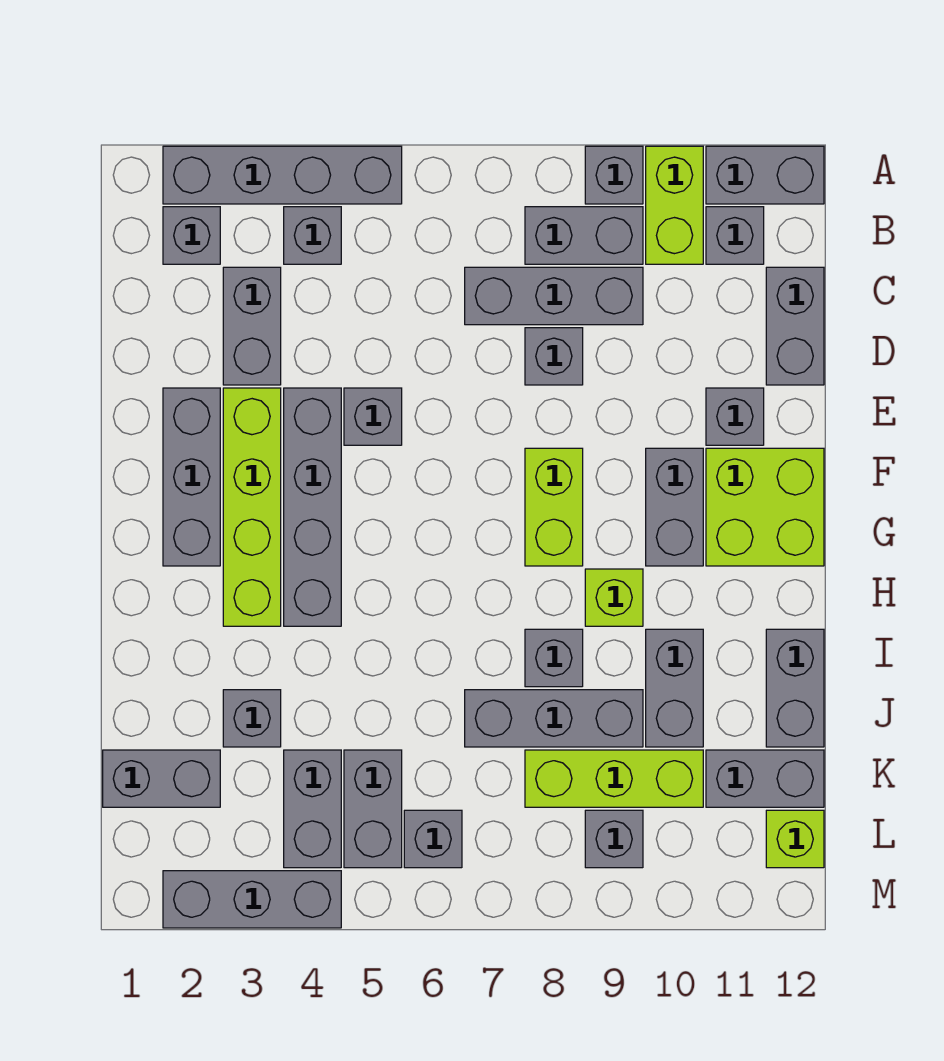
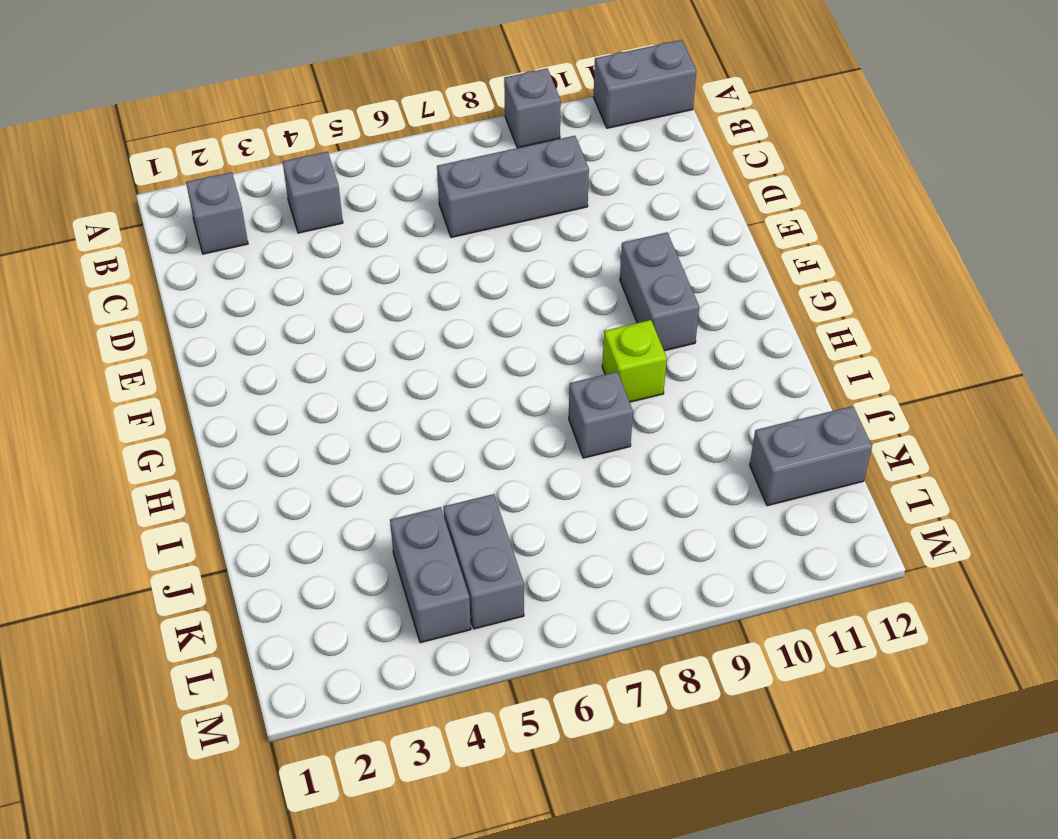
none -> grey brick A2:A5 level 1
none -> lime brick A10:B10 level 1
none -> grey brick B8:B9 level 1
none -> grey brick B11 level 1

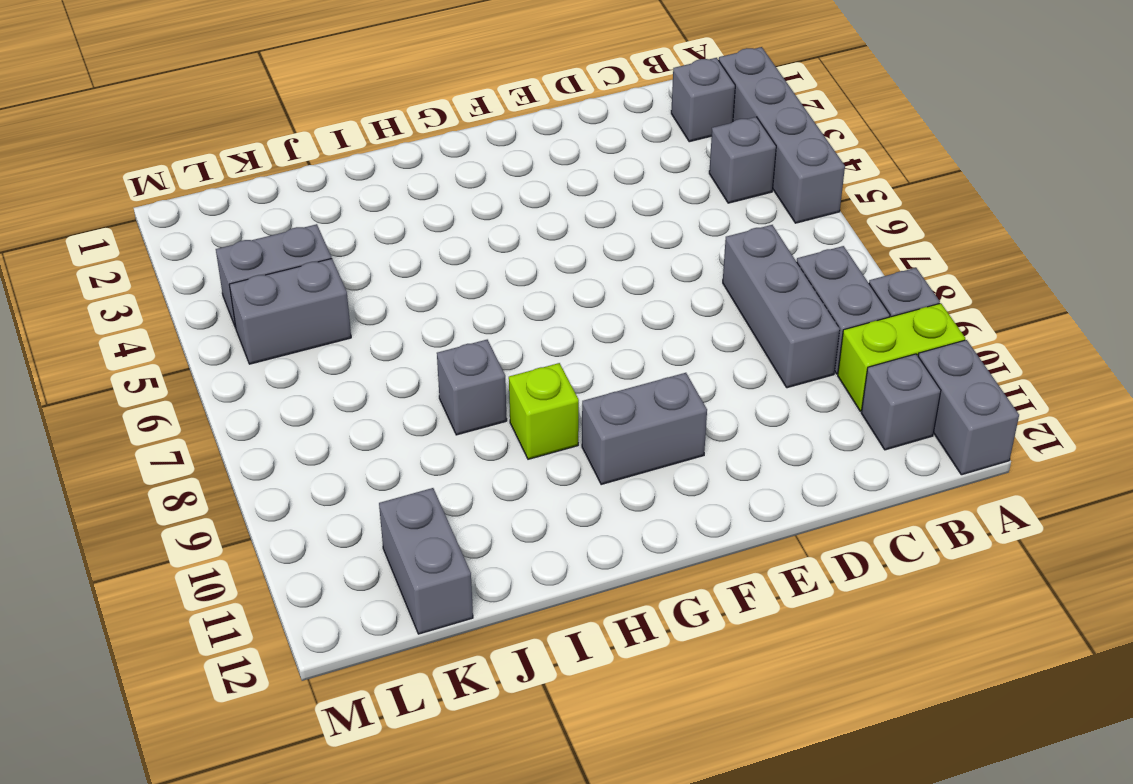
none -> grey brick C3:D3 level 1
none -> grey brick C12:D12 level 1
none -> grey brick D8 level 1
none -> grey brick E2:G2 level 1

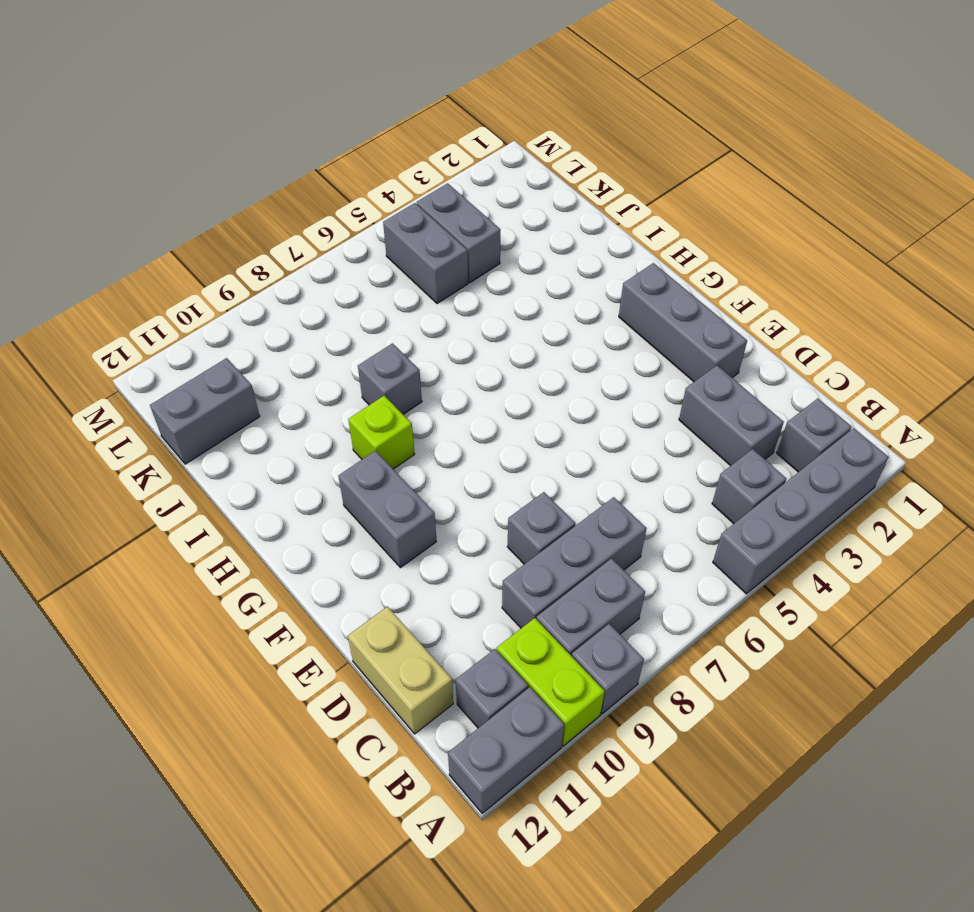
tan brick C12:D12 level 1 -> grey brick C12:D12 level 1
none -> lime brick E3:H3 level 1
none -> grey brick E4:H4 level 1
none -> grey brick E5 level 1
none -> grey brick E11 level 1

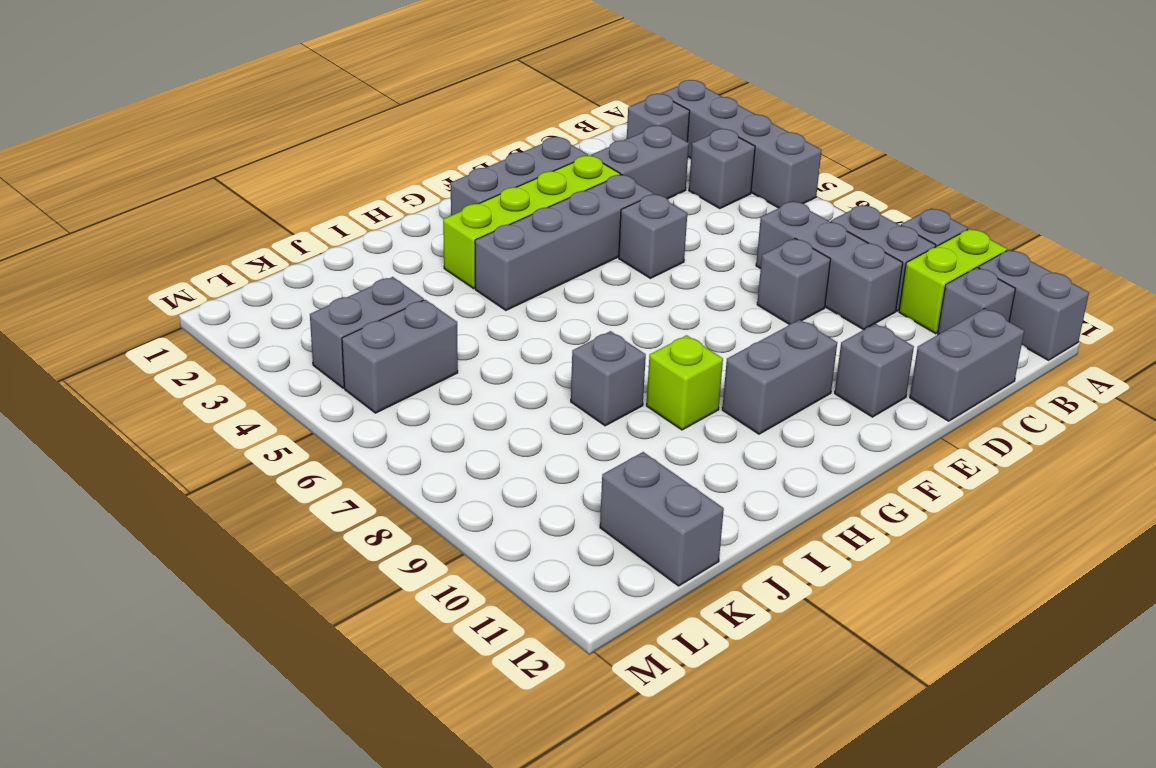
none -> lime brick F8:G8 level 1
none -> lime brick F11:G12 level 1
none -> grey brick I10:J10 level 1
none -> grey brick I12:J12 level 1

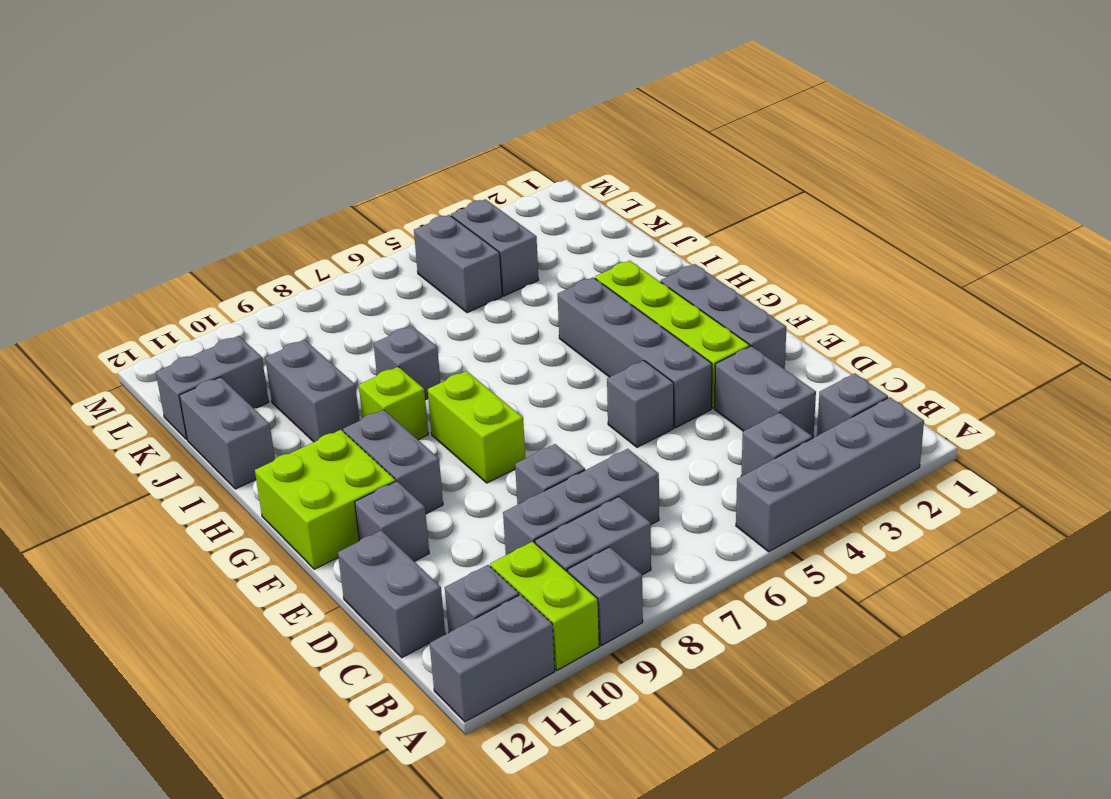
none -> grey brick J3 level 1
none -> grey brick J7:J9 level 1
none -> grey brick K1:K2 level 1
none -> lime brick K8:K10 level 1

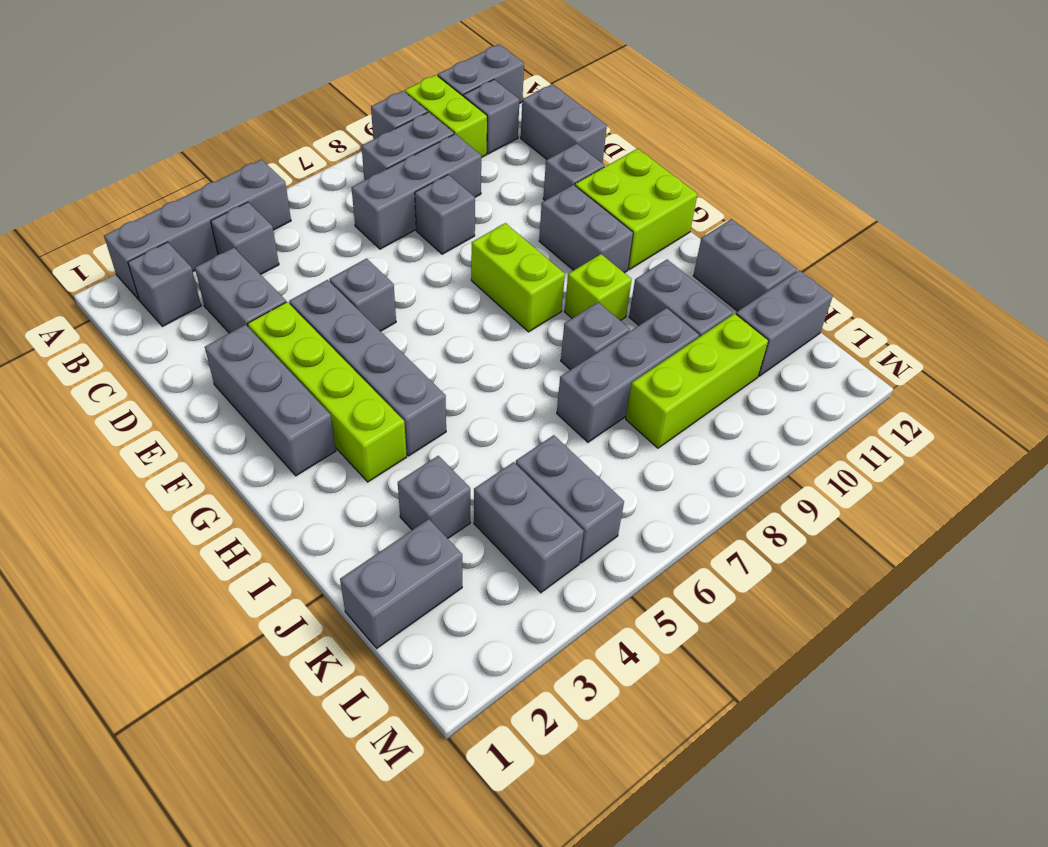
none -> grey brick L6 level 1
none -> grey brick L9 level 1
none -> lime brick L12 level 1
none -> grey brick M2:M4 level 1

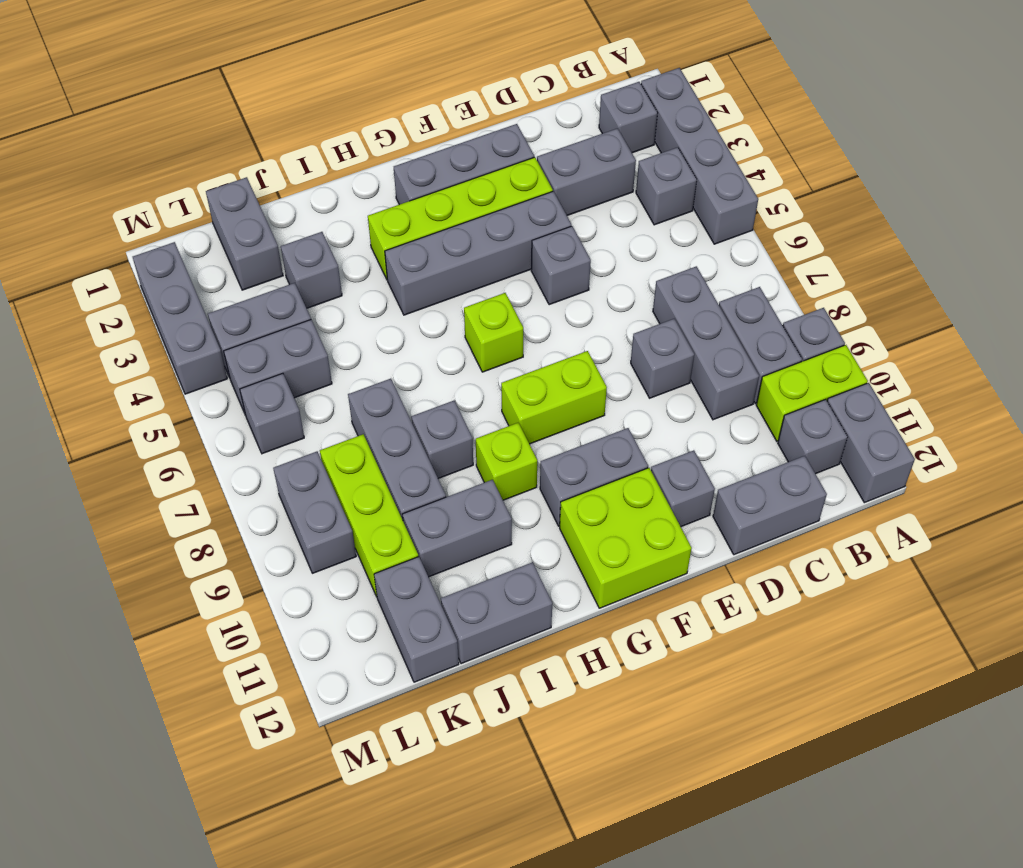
lime brick G6 level 1 -> lime brick L12 level 1
grey brick L8:L9 level 1 -> grey brick L9 level 1

